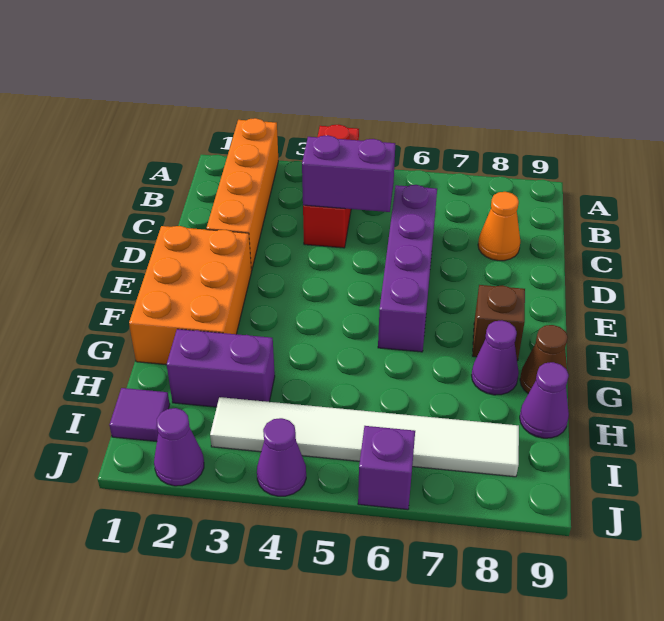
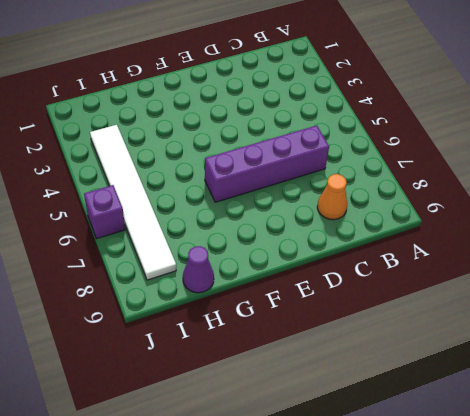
none -> orange brick A2:D2 level 1
none -> red brick A4:C4 level 1
none -> orange brick E1:G2 level 1

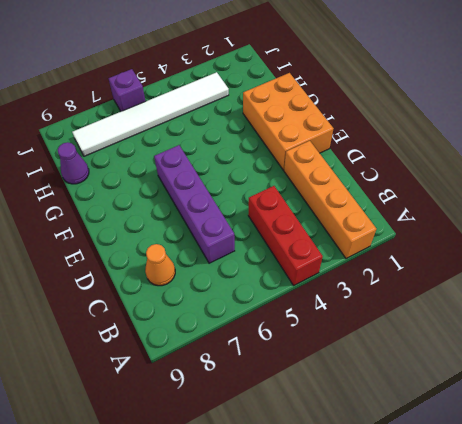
none -> brown brick F8 level 1
none -> purple cone G8 level 1
none -> brown cone G9 level 1

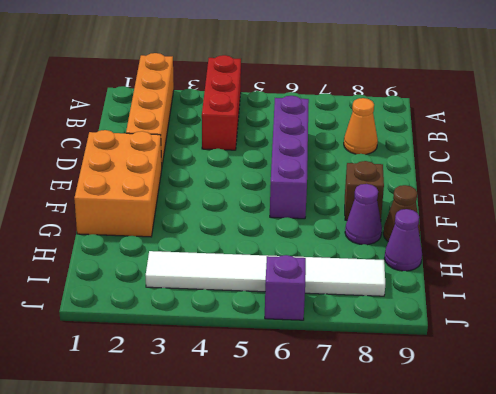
none -> purple brick H2:H3 level 1
none -> purple tile I1 level 1
none -> purple cone J2 level 1

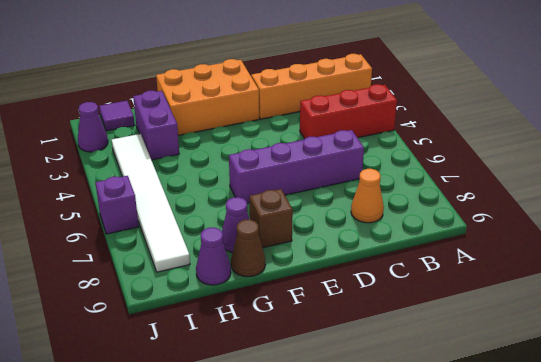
none -> purple cone J4 level 1
none -> purple brick C4:C5 level 2

